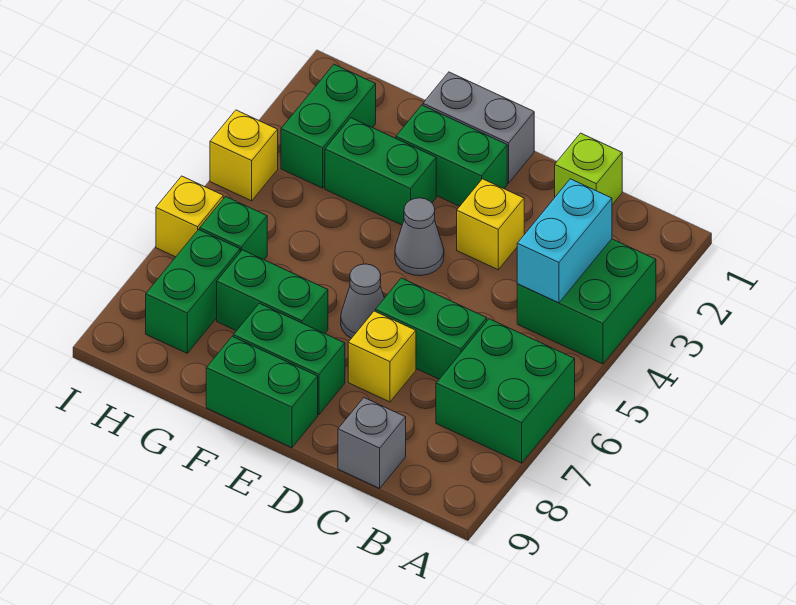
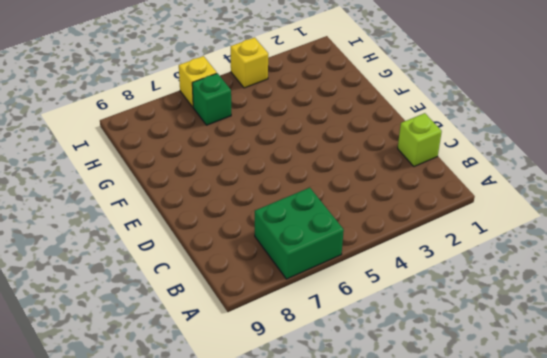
none -> green brick A3:B4 level 1
none -> green brick C6:D6 level 1
none -> grey brick C9 level 1

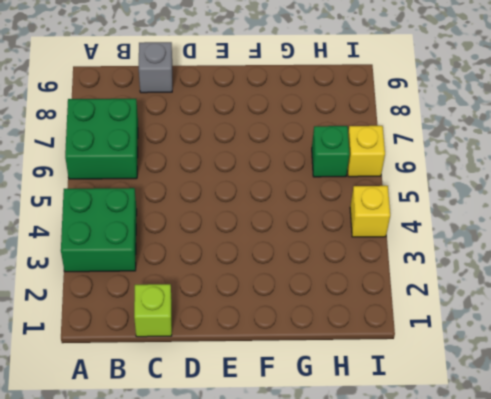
none -> green brick C6:D6 level 1
none -> yellow brick D3 level 1
none -> yellow brick D7 level 1

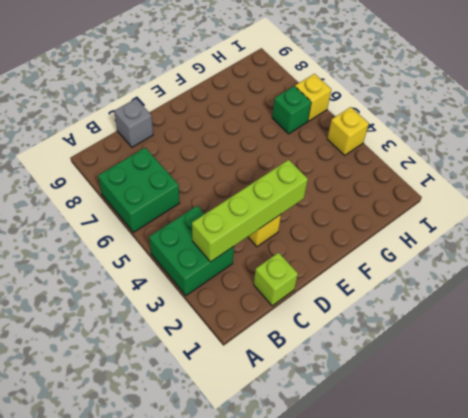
lime brick B3:E3 level 2 -> cyan brick B3:B4 level 2
none -> green brick C6:D6 level 1
none -> yellow brick D7 level 1
none -> grey brick E1:F1 level 1

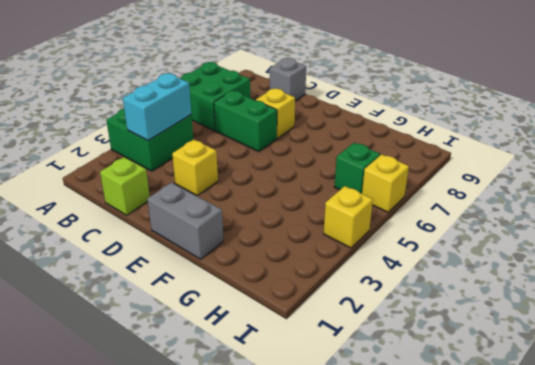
none -> green brick E2:F2 level 1
none -> grey cone E4 level 1
none -> grey cone E6 level 1

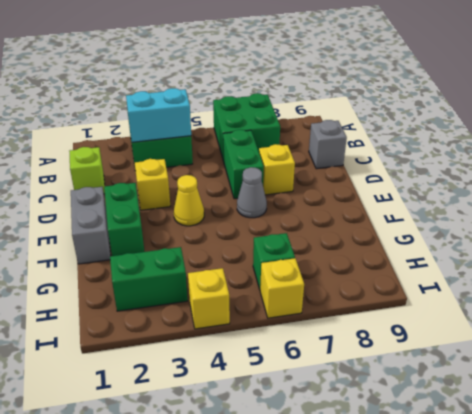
yellow cone E4 level 1 -> grey cone E4 level 1
none -> green brick E8:F8 level 1
none -> green brick E9:F9 level 1
none -> green brick F3:G3 level 1

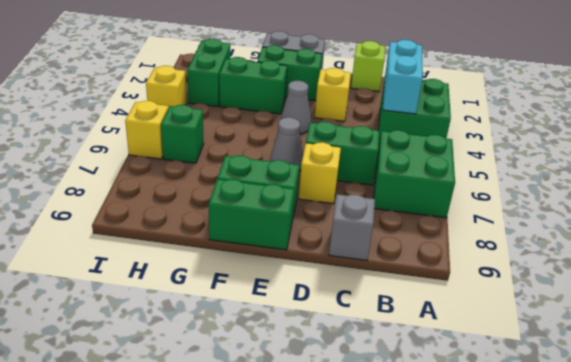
none -> green brick F7:G7 level 1
none -> green brick H7:H8 level 1

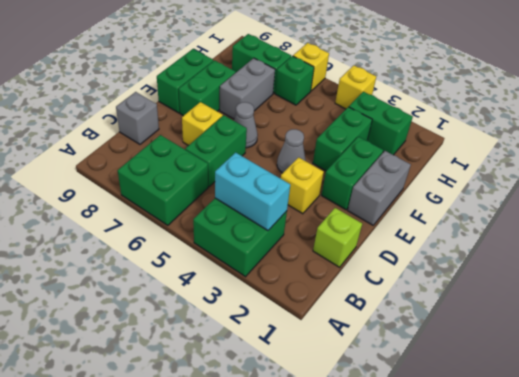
grey brick F7:G7 level 1 -> green brick F7:G7 level 1

